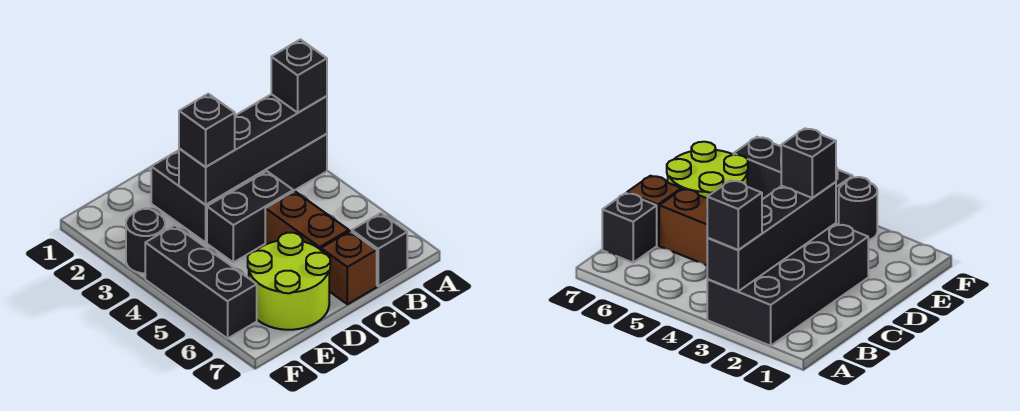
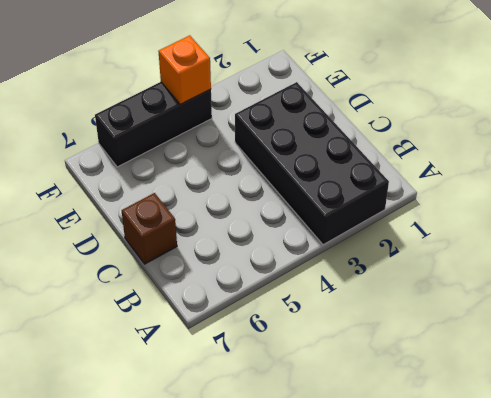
orange brick F4 level 2 -> none
none -> black brick B7 level 1
none -> black brick C4:D4 level 1

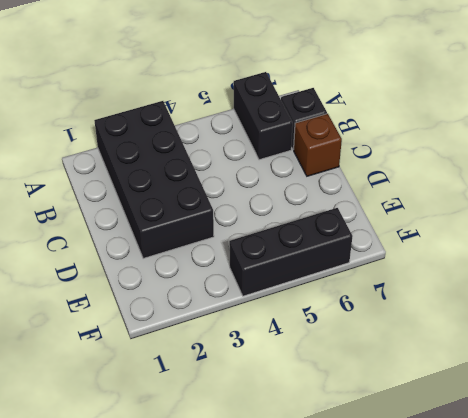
black brick A6:B6 level 1 -> black brick C4:D4 level 1
none -> brown brick C5:C6 level 1
none -> lime round brick D6:E7 level 1

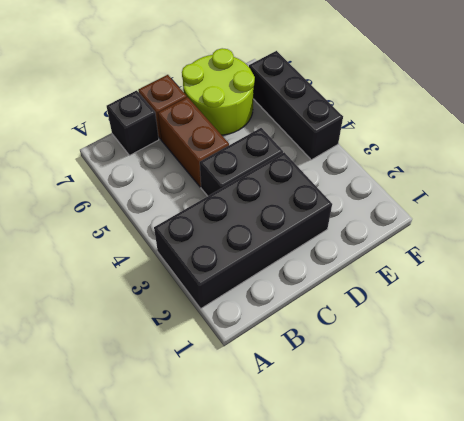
none -> black round brick F3 level 1
none -> black brick A3:D3 level 2

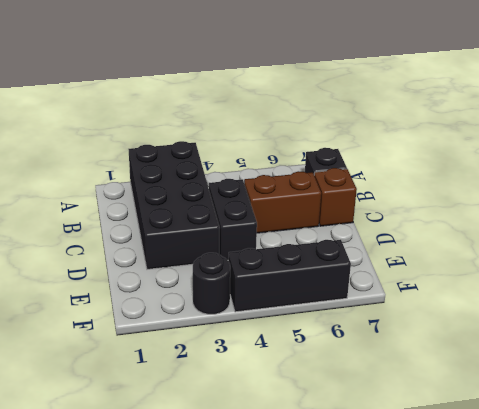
none -> lime round brick D6:E7 level 1
none -> black brick A3:D3 level 2

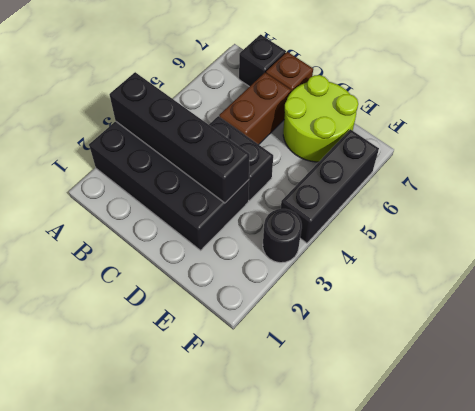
none -> black brick A3 level 3
none -> black brick D3 level 3

